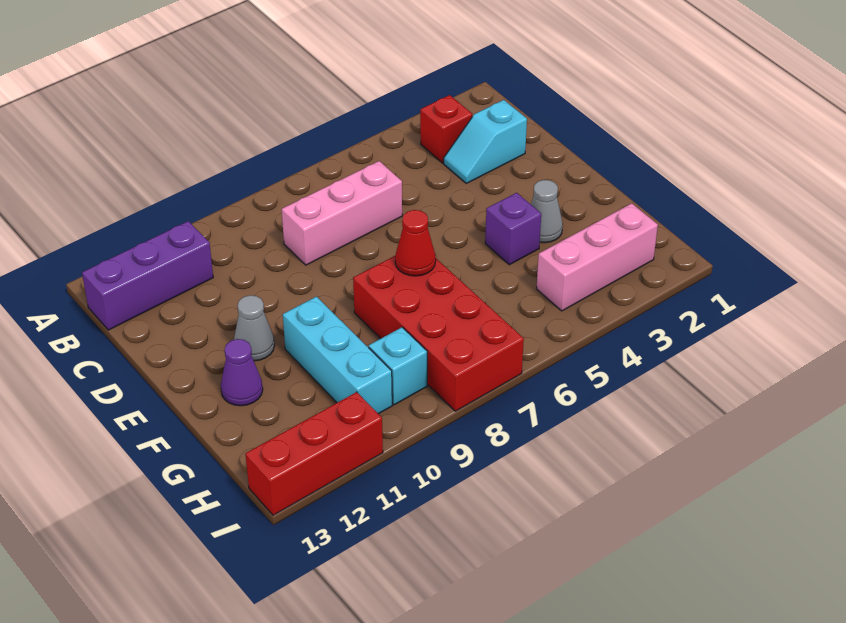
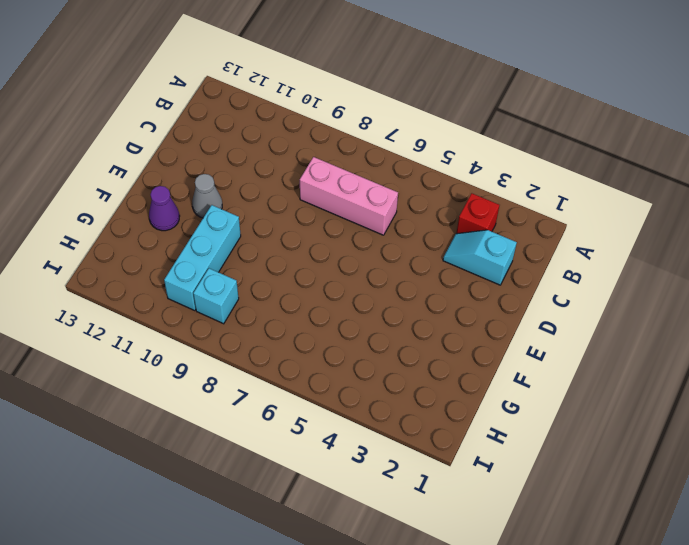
none -> purple brick B11:B13 level 1
none -> grey cone F3 level 1
none -> purple brick F4 level 1

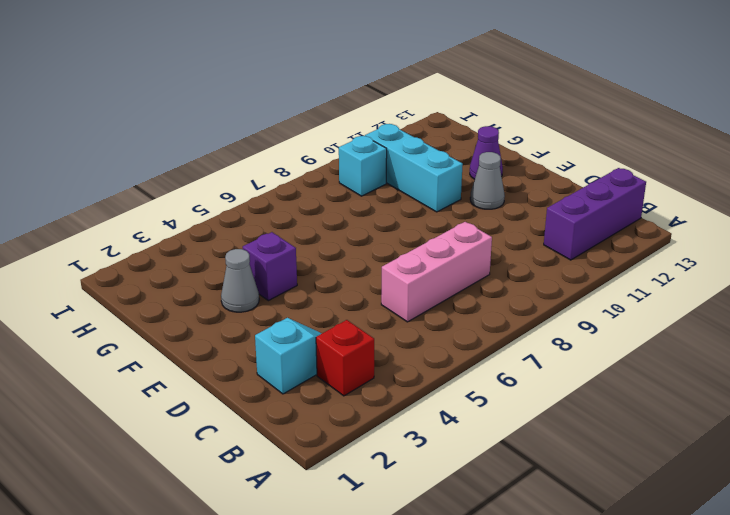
none -> red brick F7:I8 level 1
none -> pink brick H2:H4 level 1
none -> red brick I11:I13 level 1

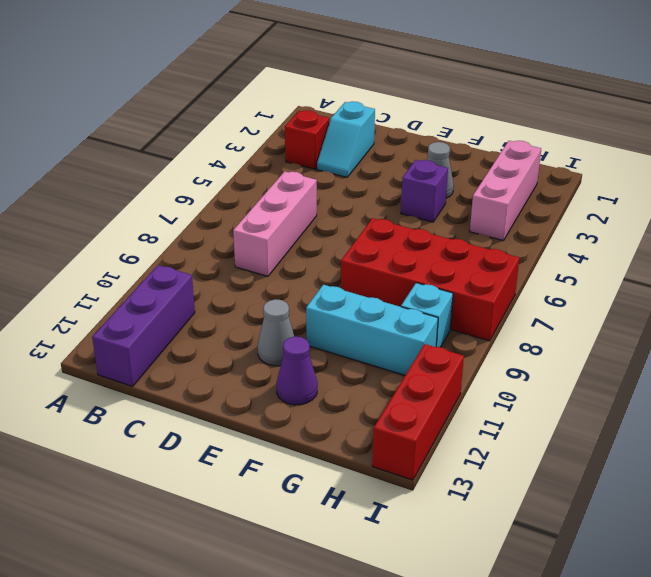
none -> red cone F7 level 2

